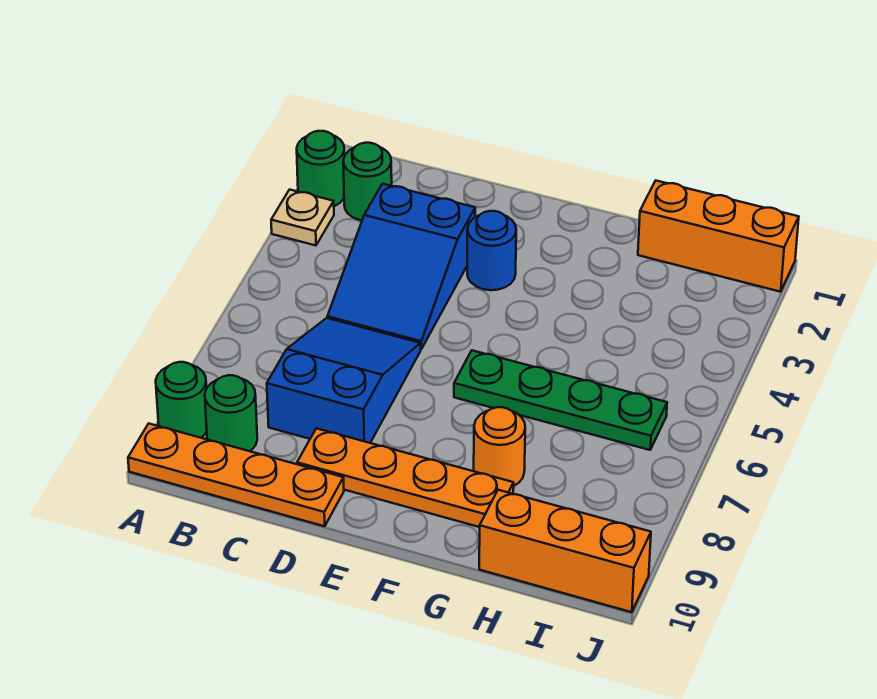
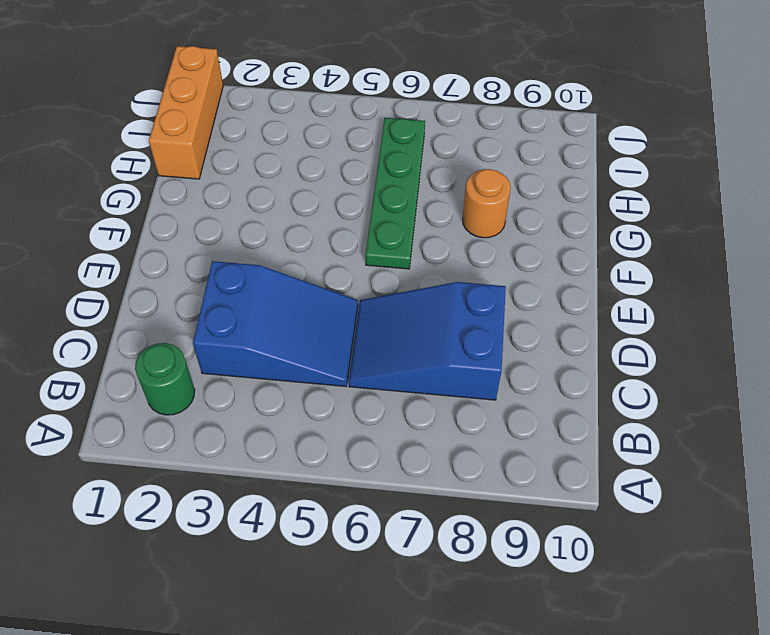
none -> green round brick A2 level 1
none -> tan plate A3 level 1
none -> green round brick A9 level 1

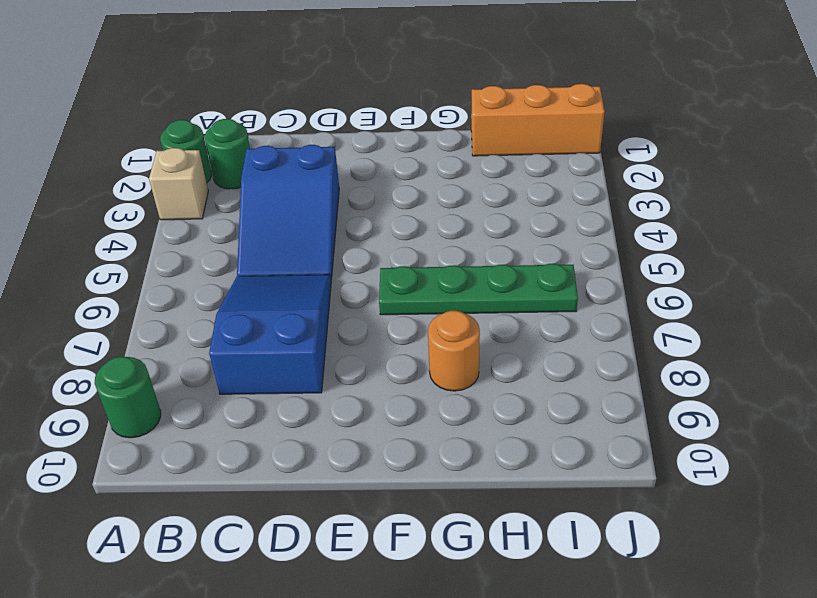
tan brick A3 level 1 -> tan plate A3 level 1
none -> orange plate A10:D10 level 1
none -> green round brick B9 level 1
none -> orange plate D9:G9 level 1

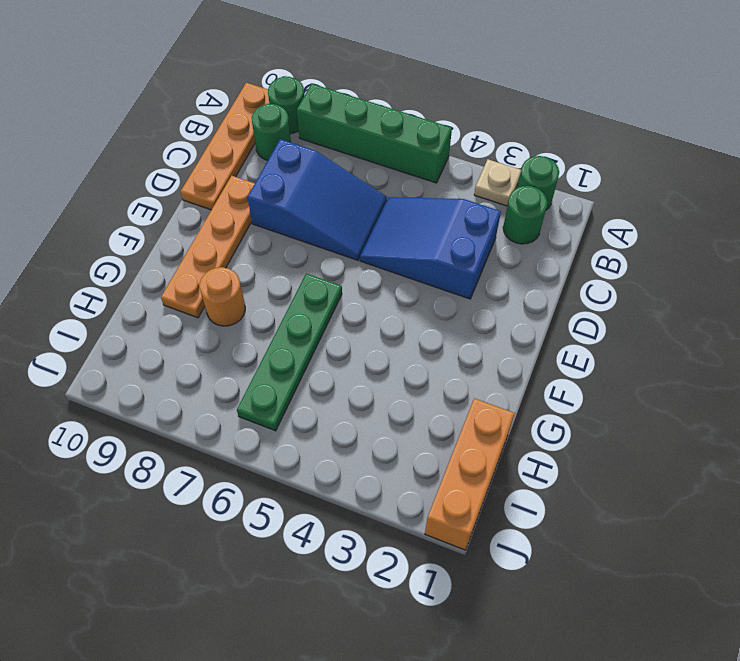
green brick A5:A8 level 1 -> none
none -> blue round brick E3 level 1
none -> orange brick H10:J10 level 1

